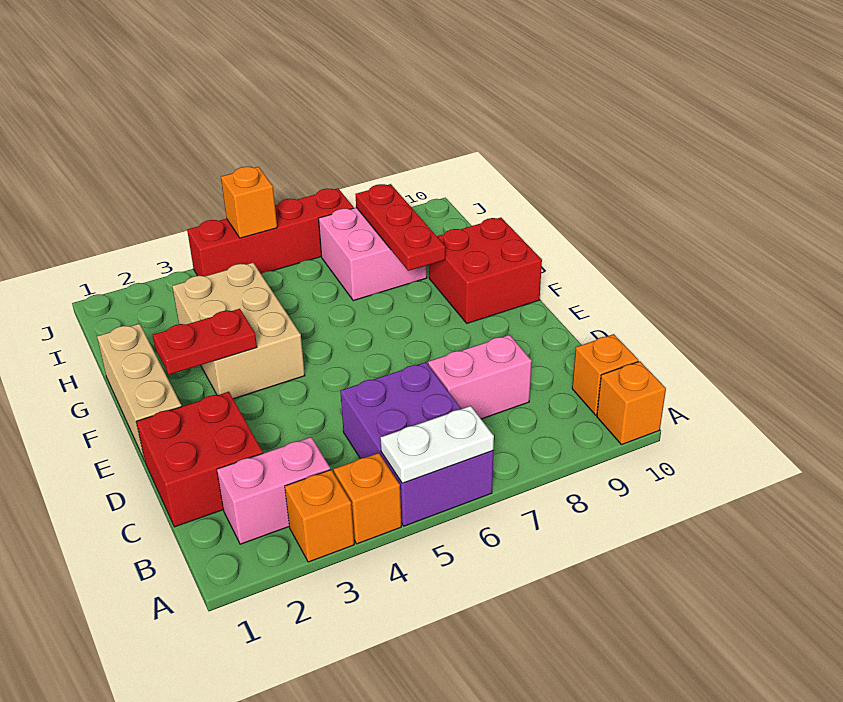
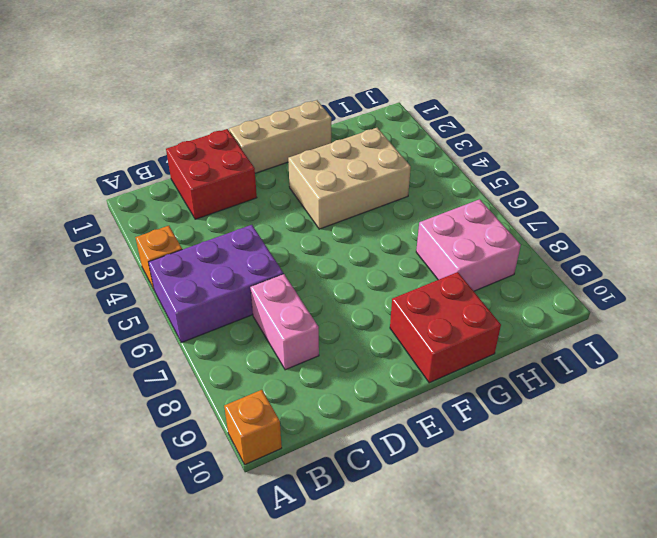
none -> orange brick A3 level 1
none -> pink brick B2:B3 level 1
none -> orange brick B10 level 1

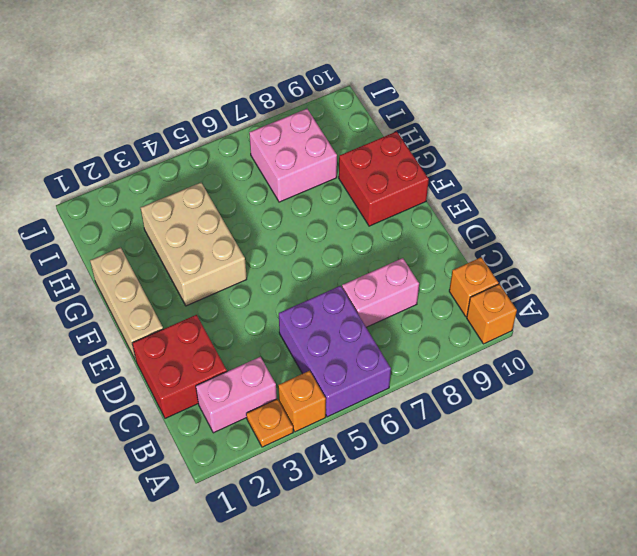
orange plate A3 level 1 -> orange brick A3 level 1
none -> red brick J4:J7 level 1
none -> white plate A5:A6 level 2
none -> red plate F2:F3 level 2

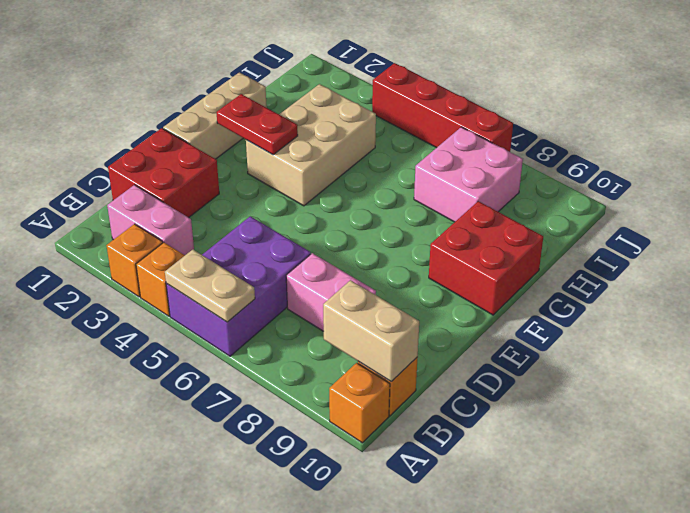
tan plate A5:A6 level 2 -> white plate A5:A6 level 2
tan brick B9:B10 level 2 -> none
none -> red plate G8:I8 level 2
none -> orange brick J5 level 2

